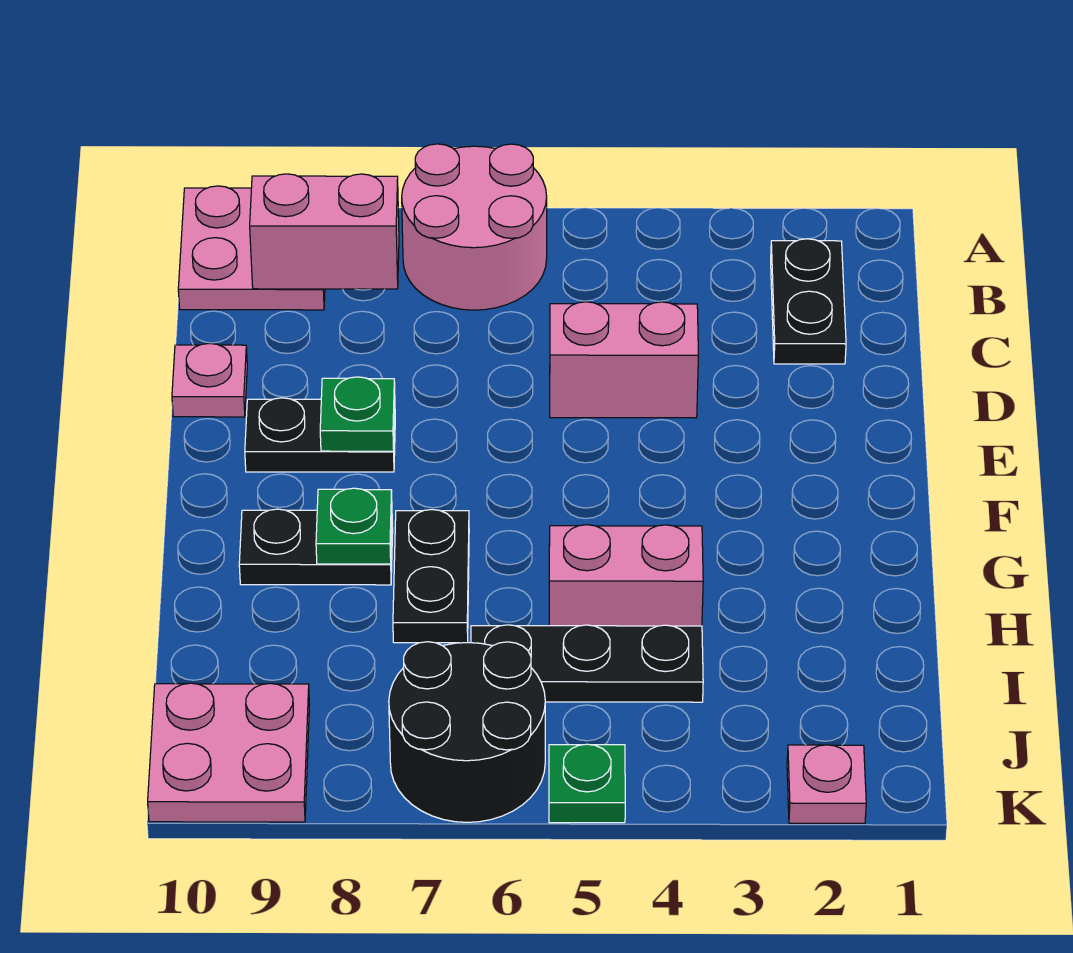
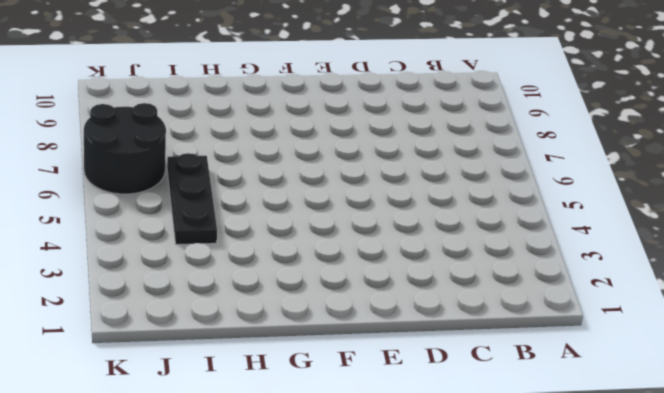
none -> pink round brick A6:B7 level 1
none -> pink plate A9:B10 level 1
none -> black plate B2:C2 level 1

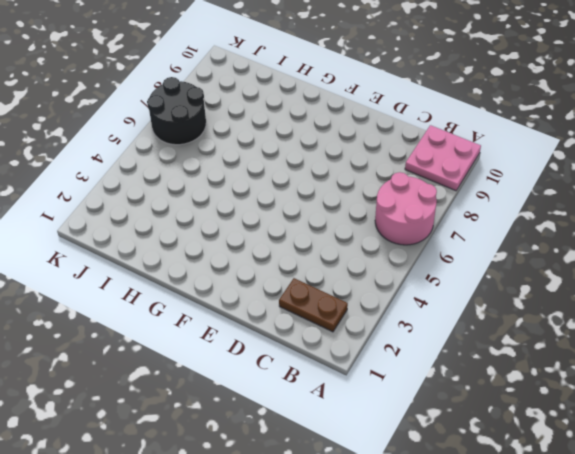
brown plate B2:C2 level 1 -> black plate B2:C2 level 1
none -> pink brick D4:D5 level 1
none -> pink plate D10 level 1
none -> black plate E8:E9 level 1

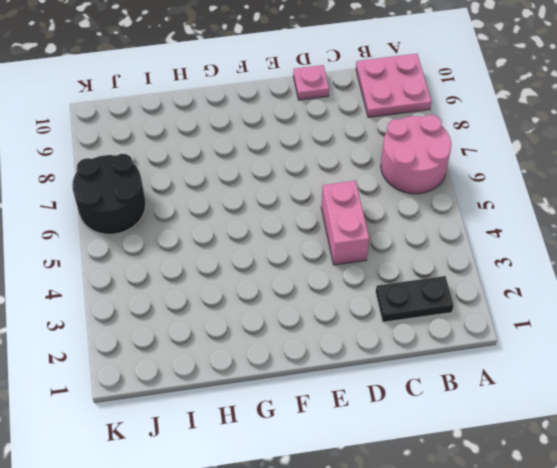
none -> black plate E8:E9 level 1
none -> black plate G7:H7 level 1
none -> black plate G8:G9 level 1

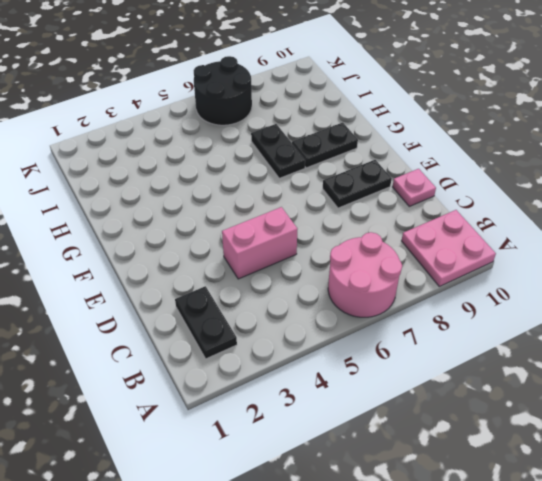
none -> pink brick H4:H5 level 1
none -> black plate I4:I6 level 1
none -> pink plate J9:K10 level 1

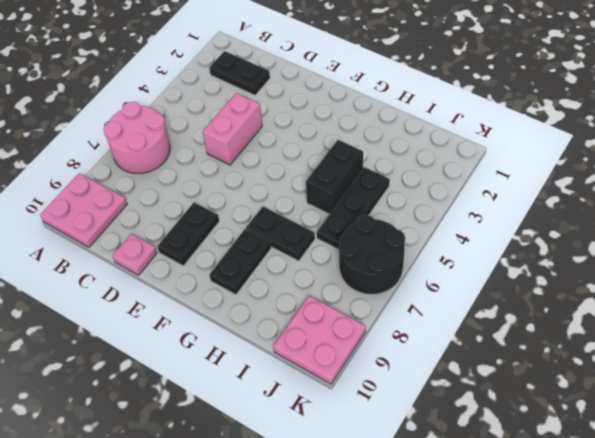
black brick H4:H5 level 1 -> pink brick H4:H5 level 1
none -> pink plate K2 level 1
none -> green plate K5 level 1
none -> pink brick B8:B9 level 2

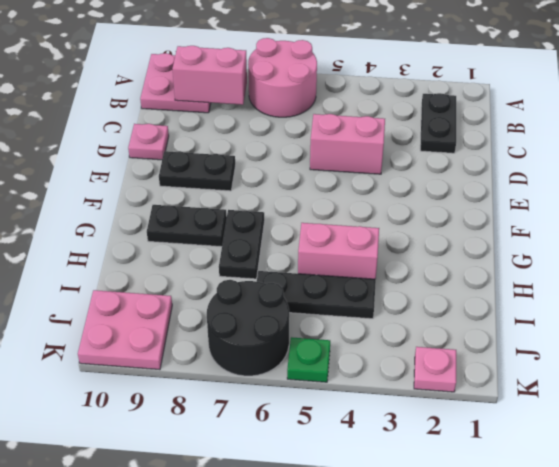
none -> green plate E8 level 2
none -> green plate G8 level 2

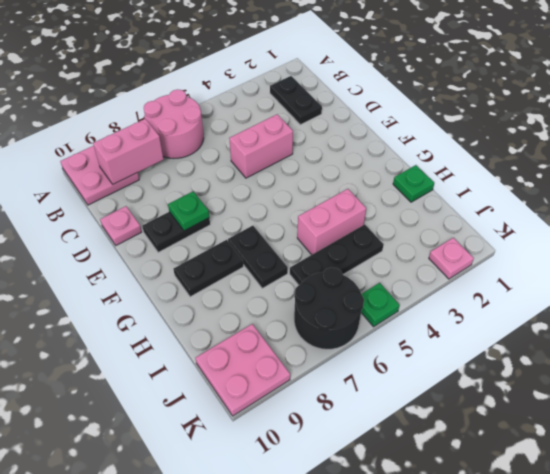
green plate H1 level 1 -> green plate G8 level 2

